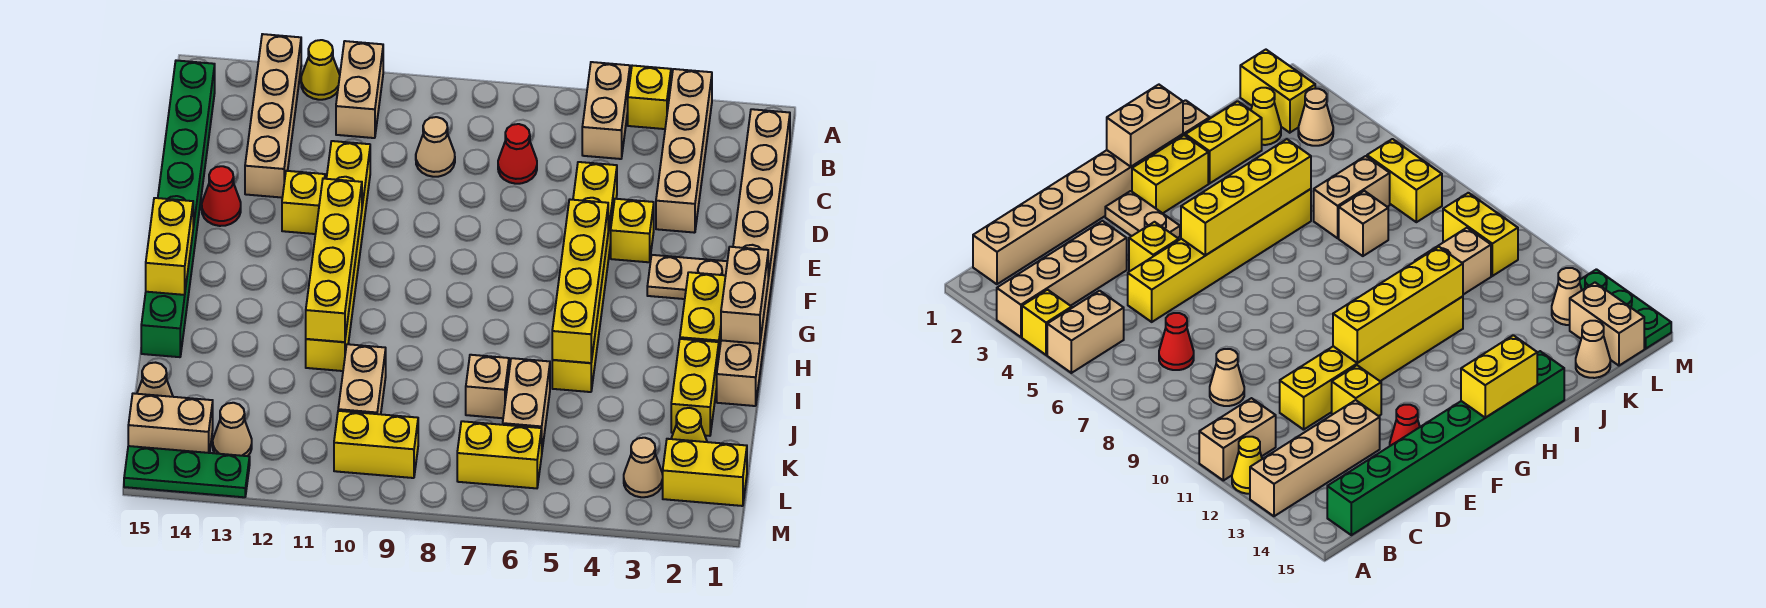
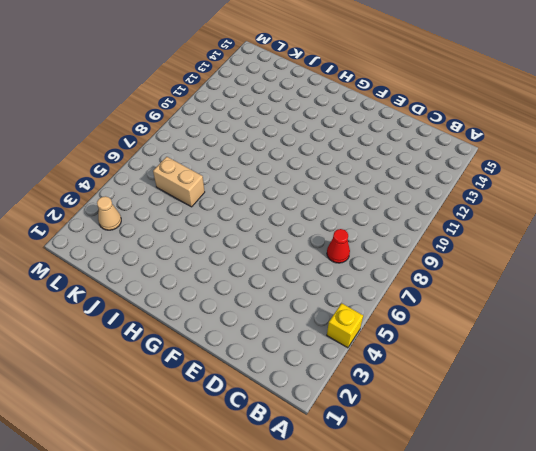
none -> tan brick A3:D3 level 1
none -> tan brick A5:B5 level 1
none -> tan brick A11:B11 level 1
none -> yellow cone A12 level 1

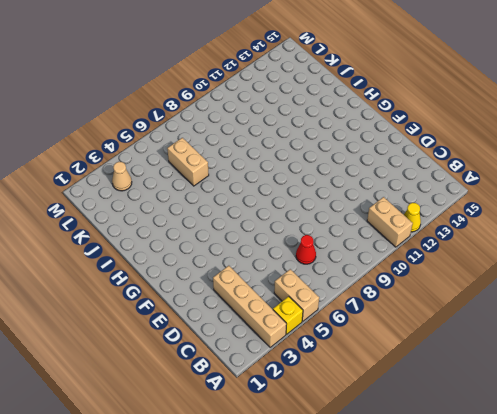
none -> tan brick A13:D13 level 1
none -> tan brick B1:I1 level 1
none -> green brick B15:I15 level 1
none -> tan cone C9 level 1

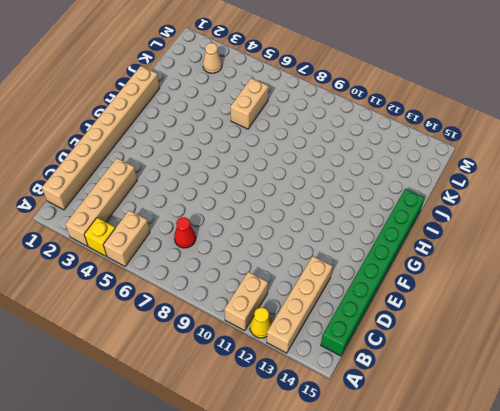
none -> tan cone C9 level 1
none -> yellow brick D5:I5 level 1
none -> yellow brick D11:I11 level 1
none -> yellow brick E4 level 1

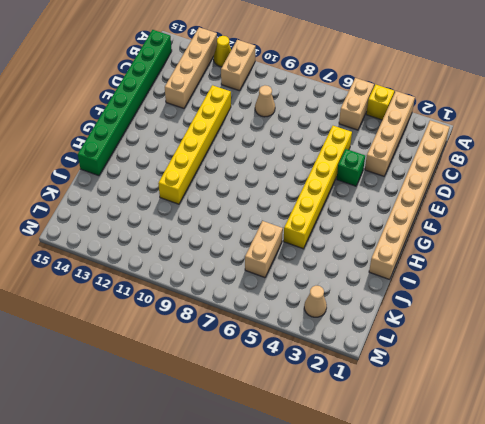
green brick E4 level 1 -> yellow brick E4 level 1
none -> red cone C7 level 1
none -> yellow brick E12 level 1
none -> red cone E14 level 1
none -> tan plate F2:F3 level 1

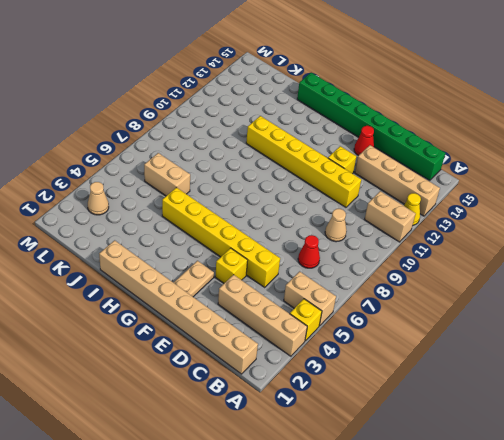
none -> yellow brick G2:H2 level 1
none -> yellow brick I2:J2 level 1
none -> tan brick J7 level 1
none -> tan brick J10:K10 level 1

